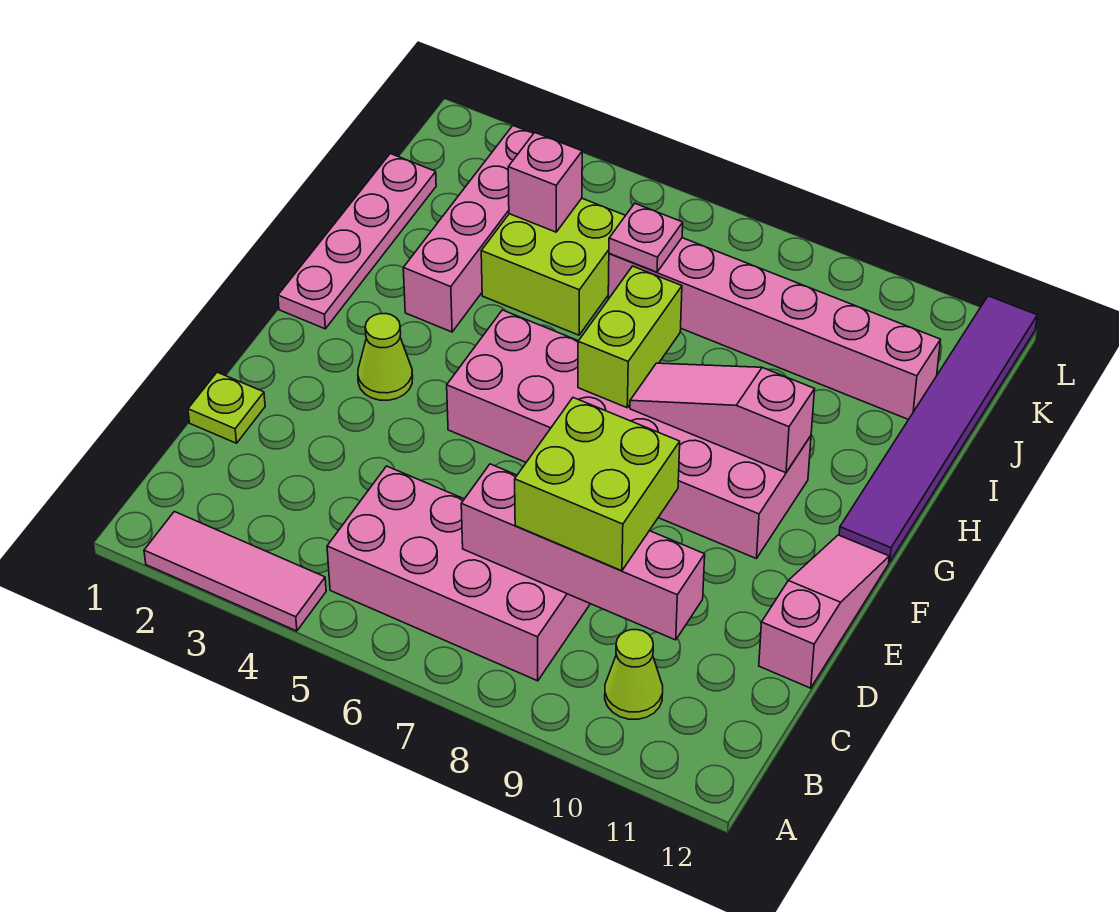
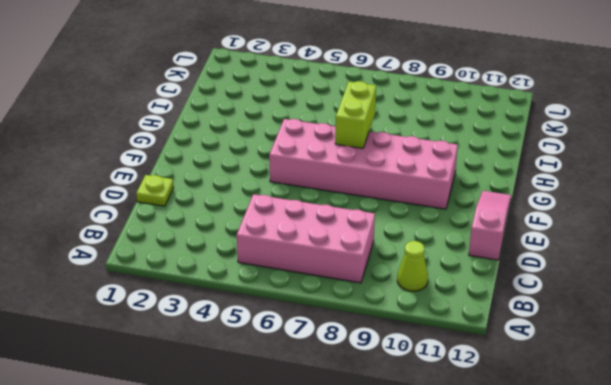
none -> pink tile A2:A4 level 1
none -> lime cone F3 level 1
none -> pink plate G1:J1 level 1

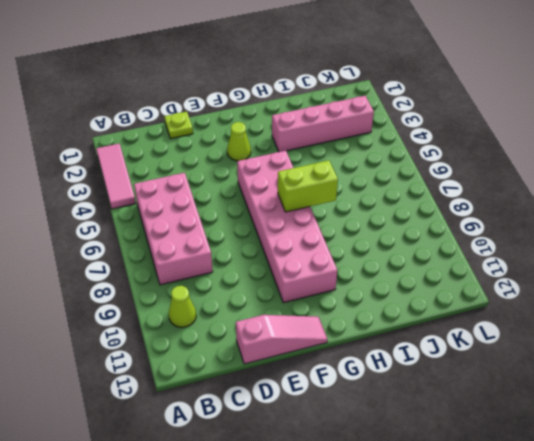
none -> pink plate G1:J1 level 1
none -> purple tile G12:L12 level 1
none -> lime brick I4:J5 level 1

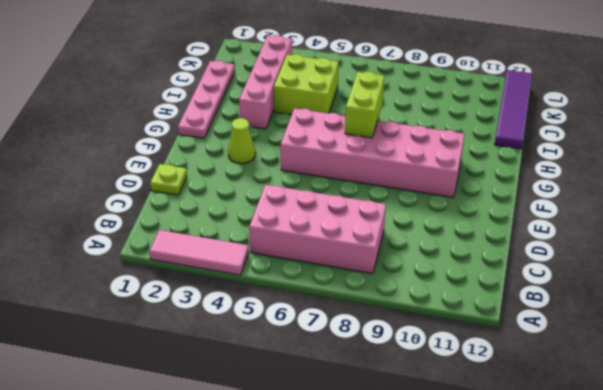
purple tile I12:L12 level 1 -> purple tile G12:L12 level 1
none -> lime cone B10 level 1
none -> pink slope D12:F12 level 1 top D
none -> pink brick J6:J11 level 1

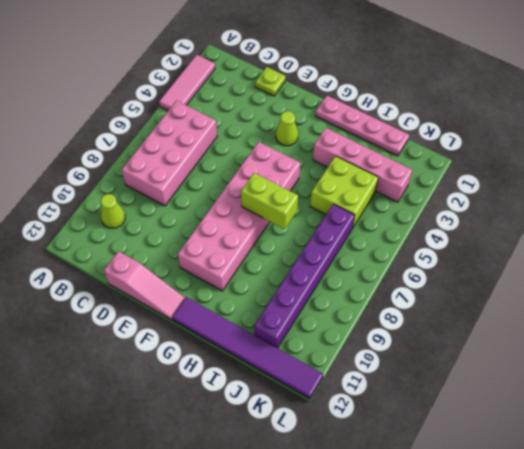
purple brick J6:J11 level 1 -> pink brick J6:J11 level 1
none -> pink brick C7:C10 level 2
none -> pink slope G8:G10 level 2 top 10
none -> pink brick J4 level 2

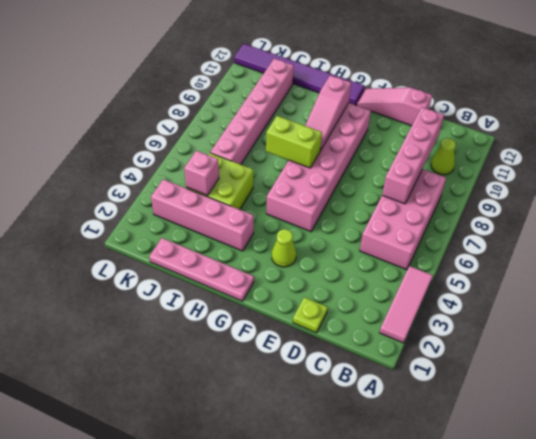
none -> pink plate J6 level 2
none -> lime brick C8:D9 level 3

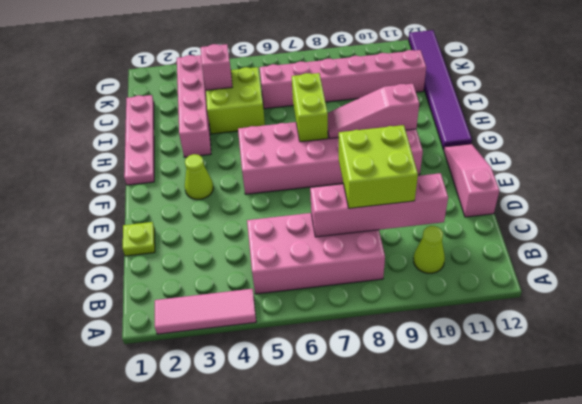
none -> pink plate J6 level 2

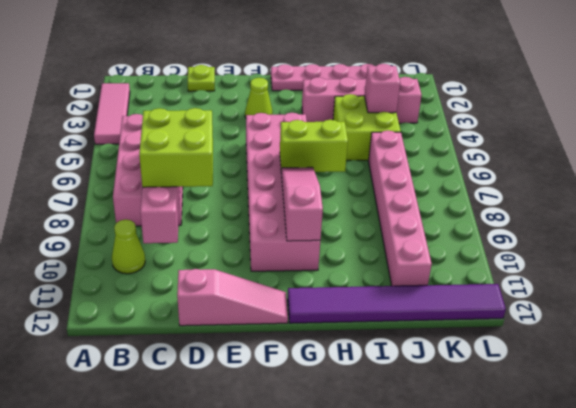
none -> pink plate J6 level 2

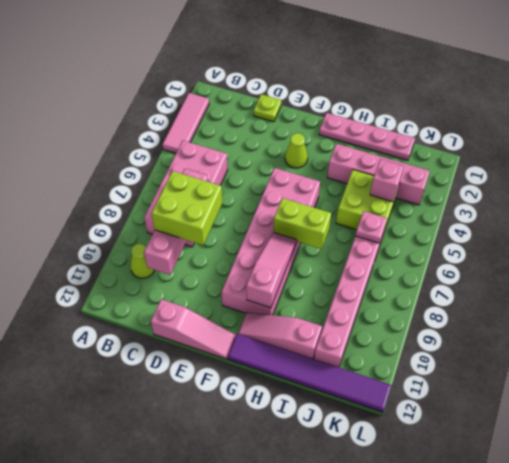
pink slope G11:I11 level 1 top I -> none

